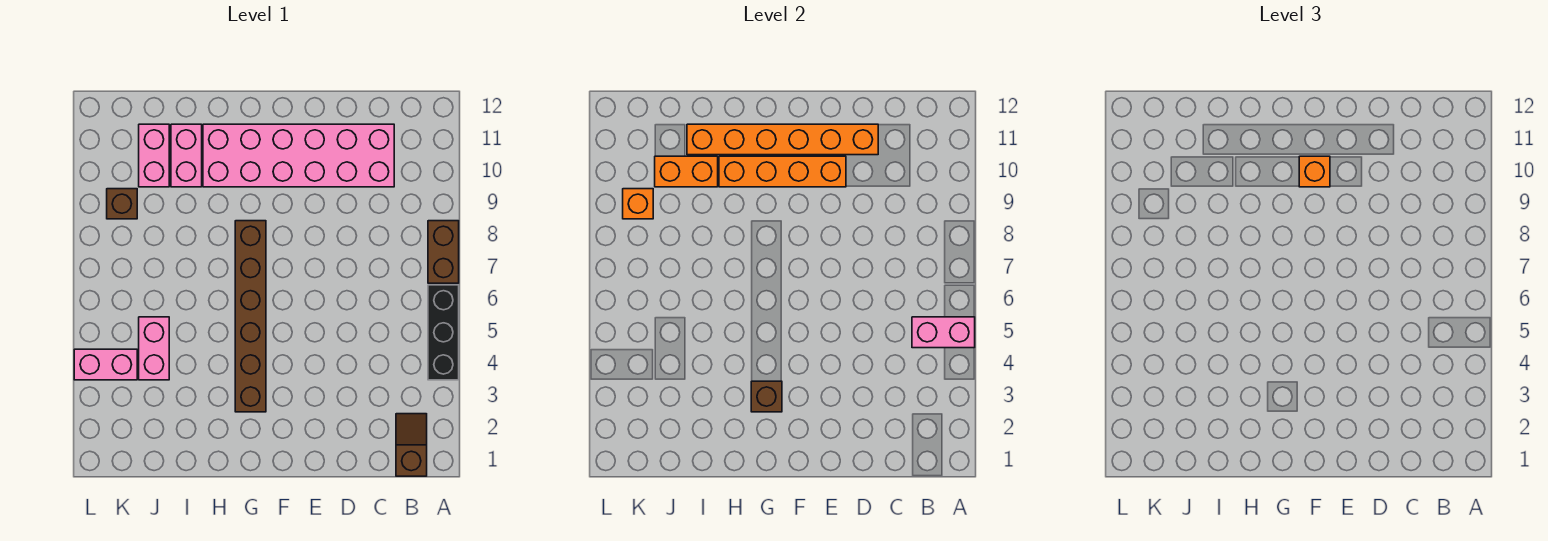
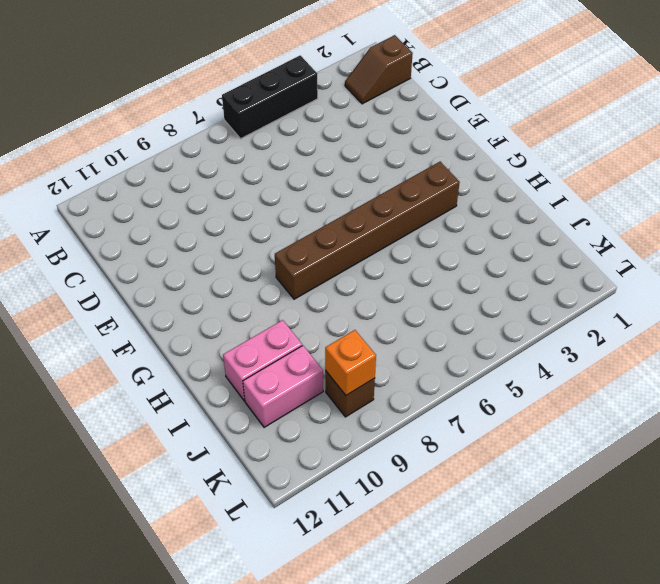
none -> brown brick A7:A8 level 1
none -> pink brick C10:H11 level 1
none -> pink brick J4:J5 level 1

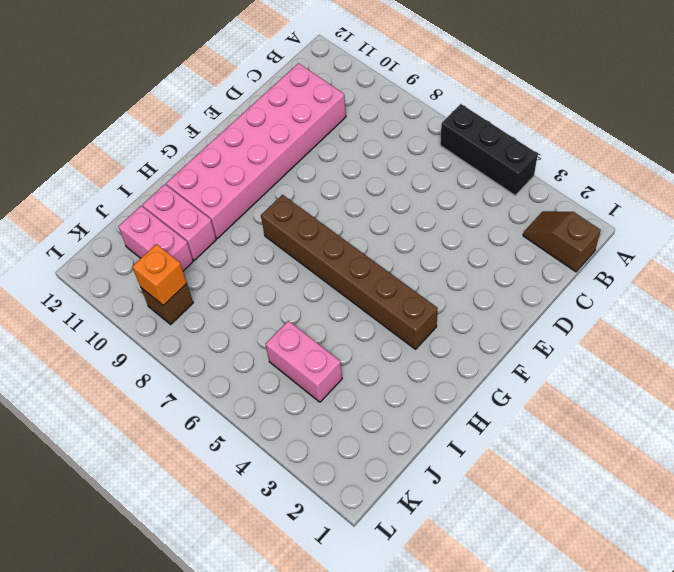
none -> brown brick A7:A8 level 1
none -> pink brick K4:L4 level 1
none -> pink brick A5:B5 level 2

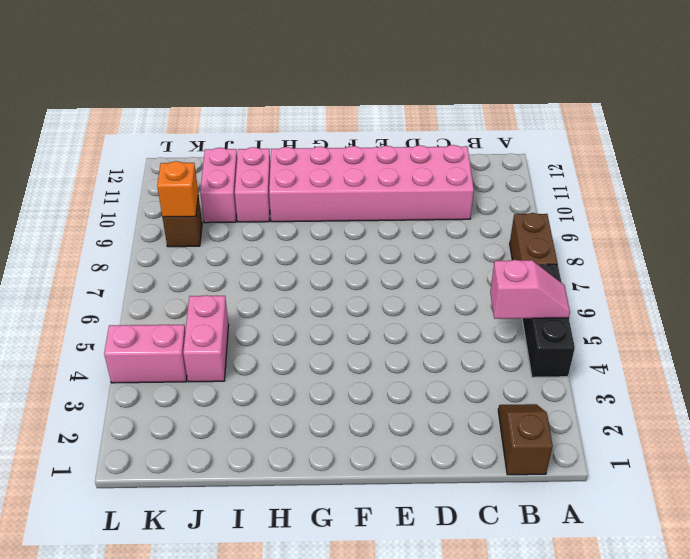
pink slope A5:B5 level 2 top B -> pink brick A5:B5 level 2
none -> brown brick G3:G8 level 1
none -> orange brick D11:I11 level 2
none -> orange brick E10:H10 level 2

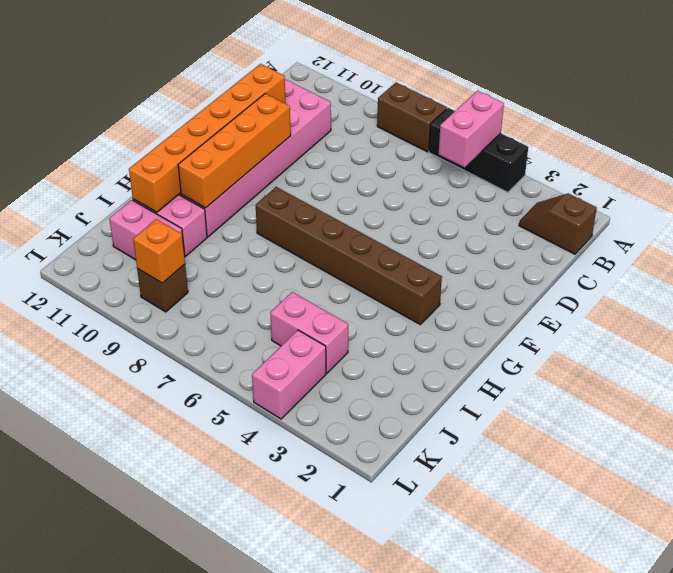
none -> brown brick G3 level 2
none -> orange brick I10:J10 level 2
none -> orange brick F10 level 3

